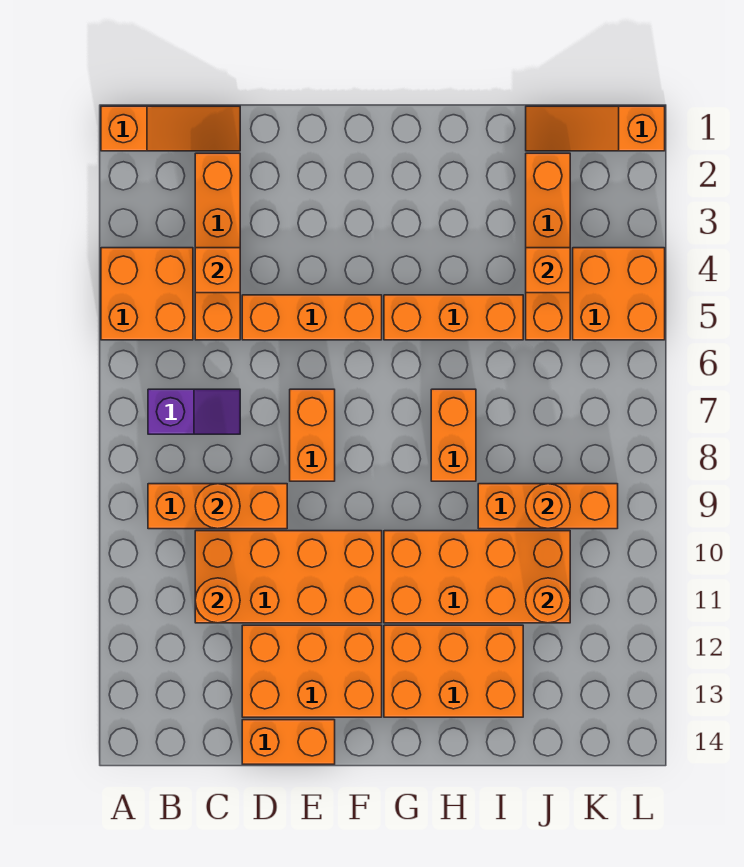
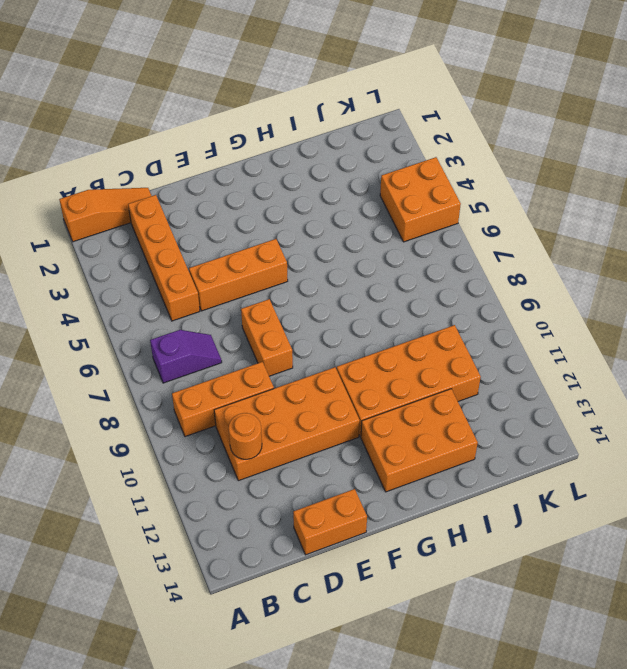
none -> orange brick A4:B5 level 1
none -> orange brick D12:F13 level 1
none -> orange brick G5:I5 level 1

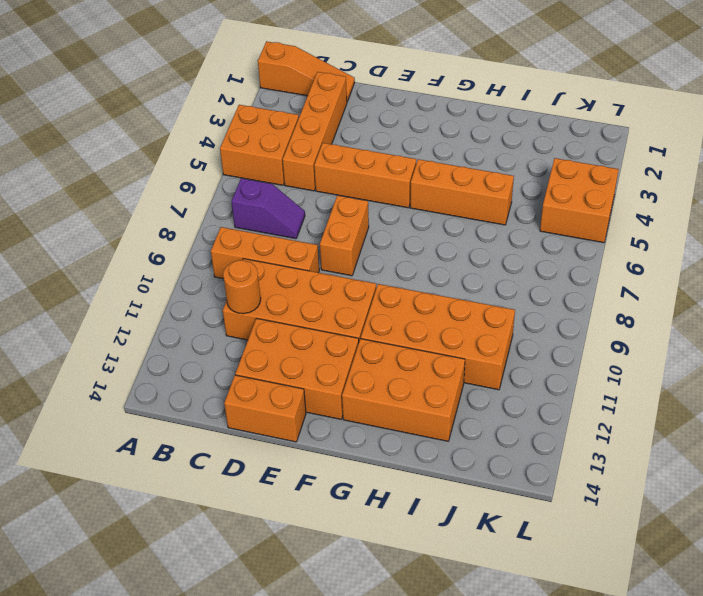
none -> orange brick H7:H8 level 1
none -> orange brick I9:K9 level 1
none -> orange slope J1:L1 level 1 top L

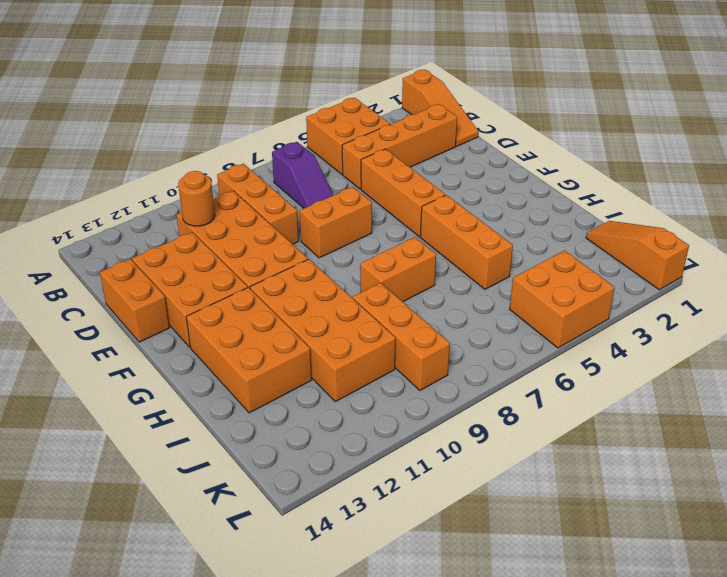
none -> orange brick J2:J5 level 1
none -> orange brick C4 level 2
none -> orange round brick C9 level 2

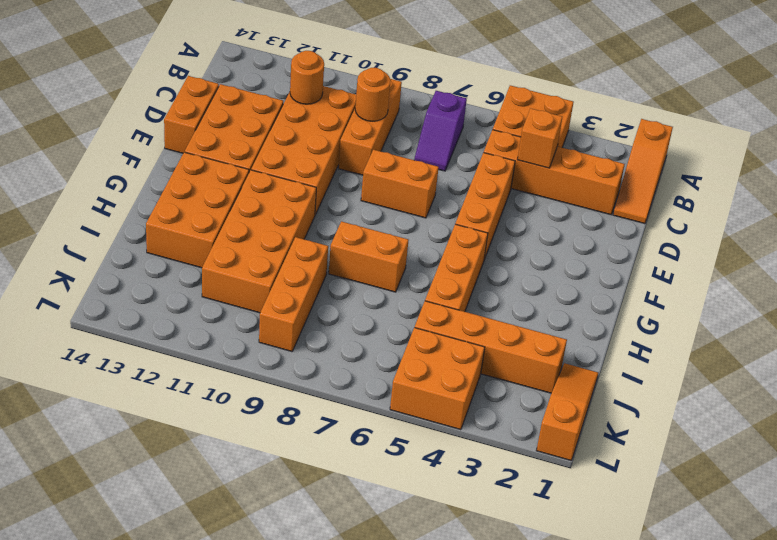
none -> orange brick J4 level 2
none -> orange round brick J9 level 2
none -> orange round brick J11 level 2

